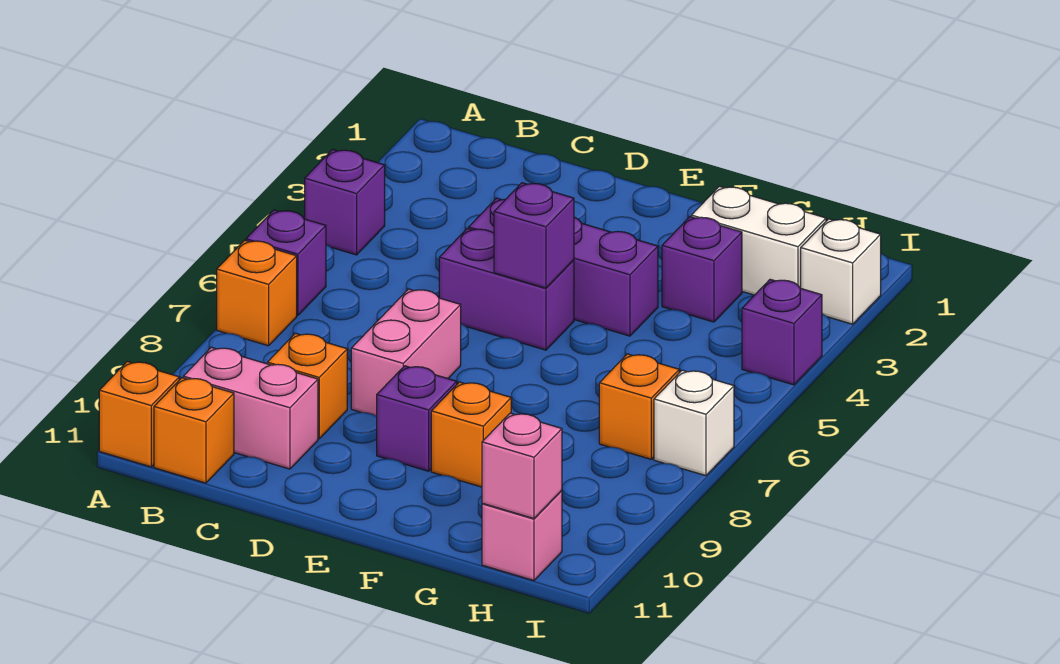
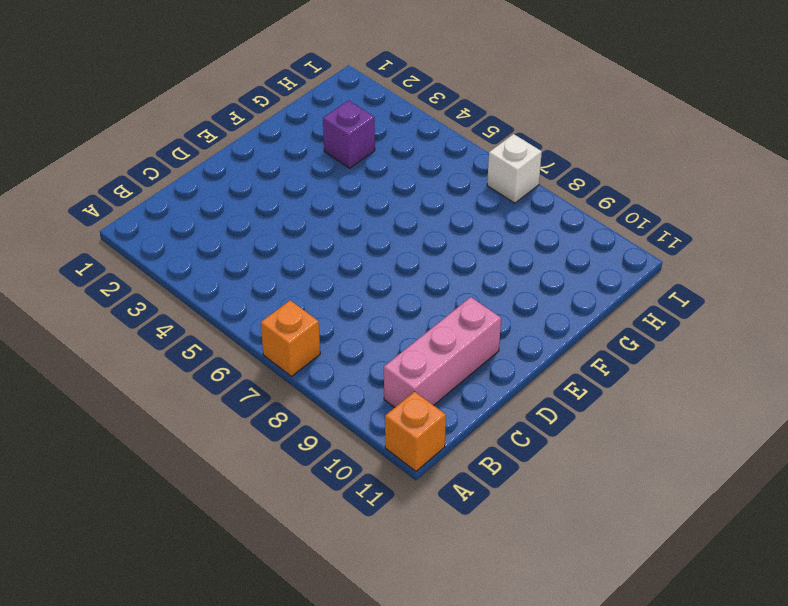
pink brick B10:D10 level 1 -> pink brick B10:C10 level 1
none -> purple brick A4 level 1
none -> purple brick A6 level 1
none -> orange brick B11 level 1

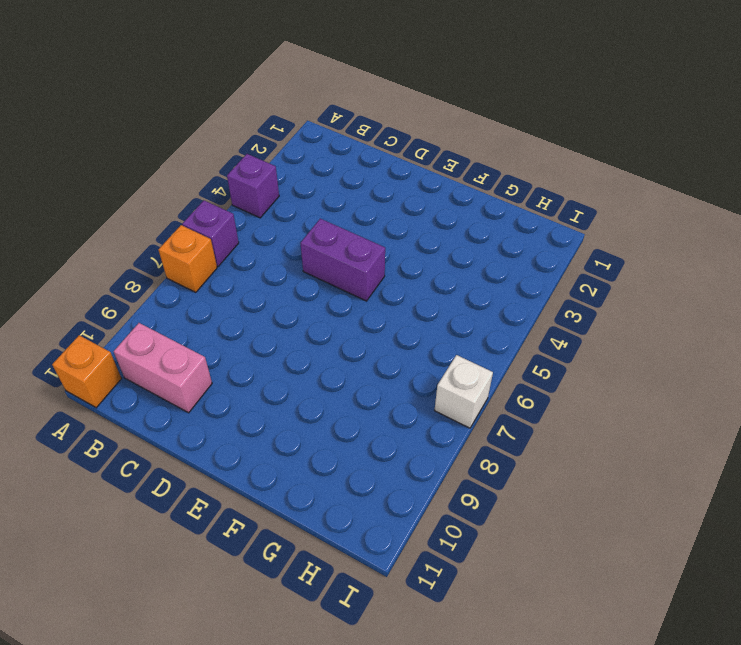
none -> orange brick B11 level 1
none -> orange brick C9 level 1
none -> purple brick D4:F4 level 1

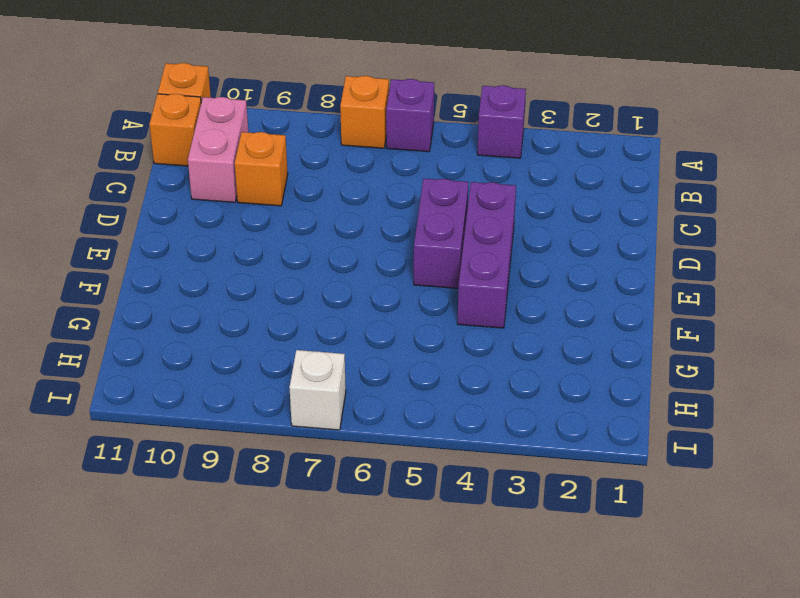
none -> pink brick D7:D8 level 1
none -> purple brick E9 level 1
none -> orange brick F9 level 1

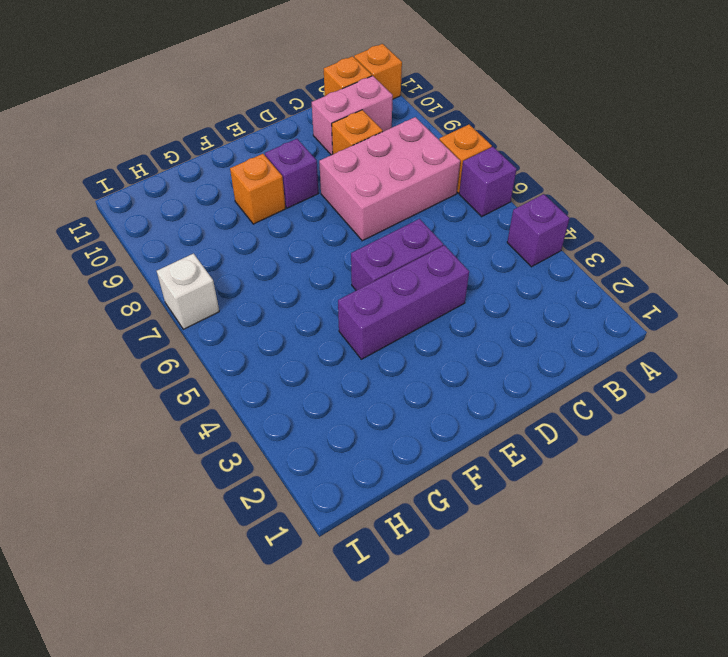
pink brick B7:D8 level 1 -> pink brick D7:D8 level 1
none -> white brick G2:H2 level 1
none -> purple brick G3 level 1
none -> orange brick H7 level 1

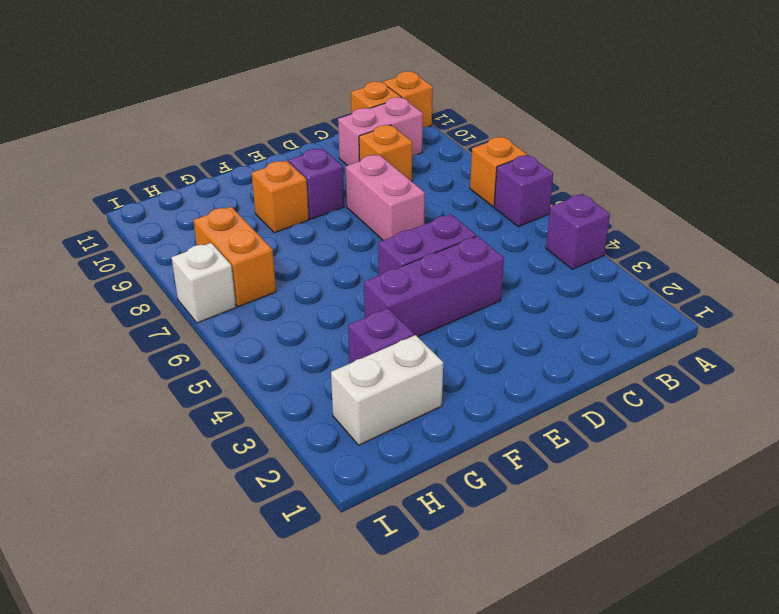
orange brick H7:H8 level 1 -> orange brick H7 level 1
none -> pink brick H11 level 1
none -> white brick I2 level 1
none -> purple brick I4 level 1

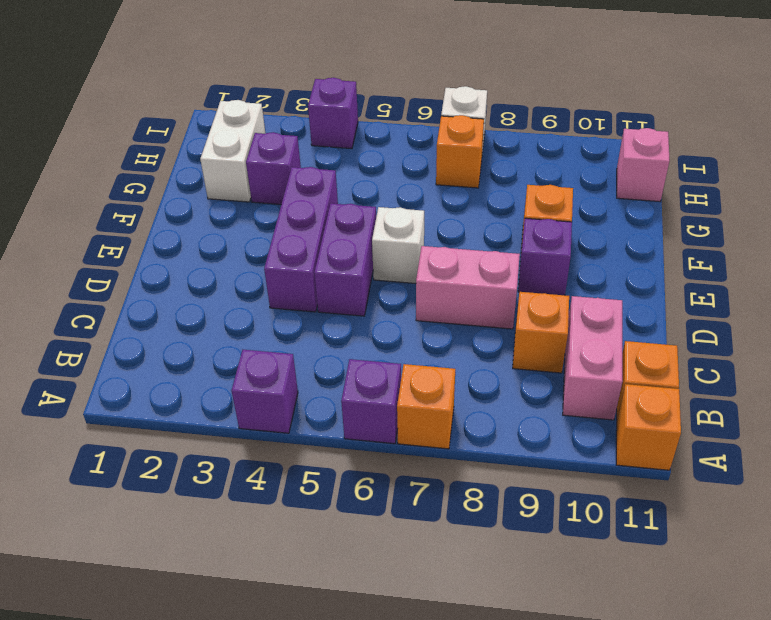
white brick E6 level 1 -> white brick I2 level 1
none -> purple brick E5 level 2
none -> pink brick H11 level 2

